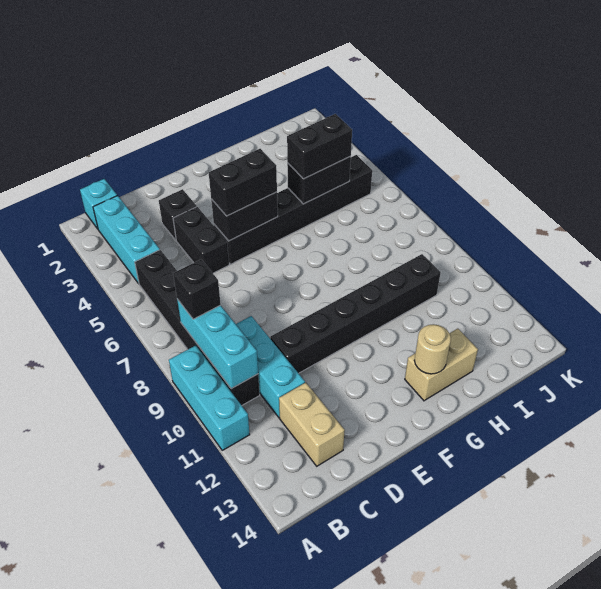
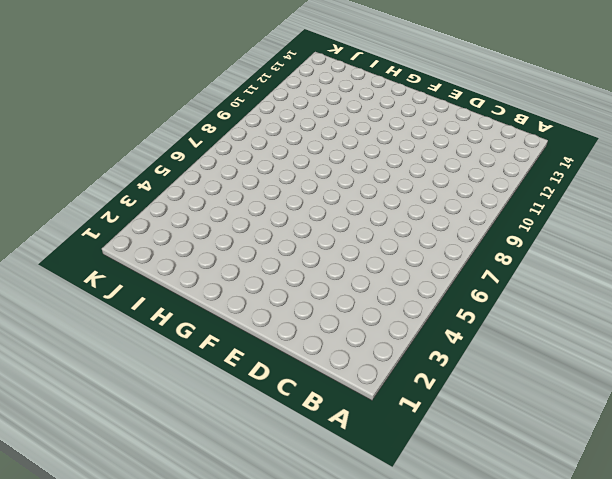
none -> cyan brick A9:A11 level 1
none -> cyan brick B1 level 1
none -> cyan brick B2:B4 level 1

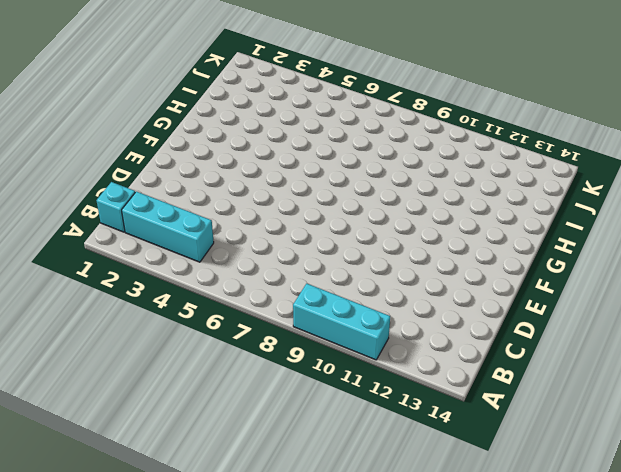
none -> black brick B5:B10 level 1
none -> cyan brick C9:C11 level 1
none -> tan brick C12:C13 level 1

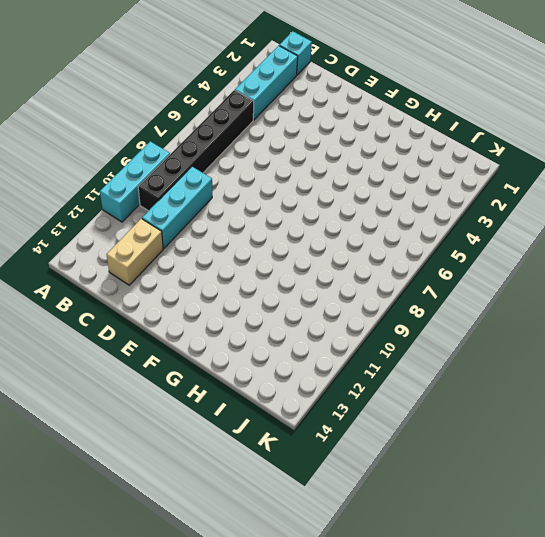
none -> black brick D3 level 1
none -> black brick D4:D5 level 1
none -> black brick D10:I10 level 1

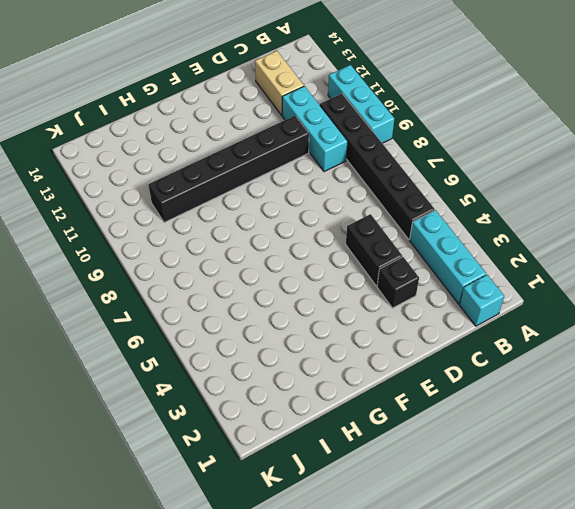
none -> black brick E5:J5 level 1
none -> tan brick G13:H13 level 1
none -> cyan brick B8:B10 level 2

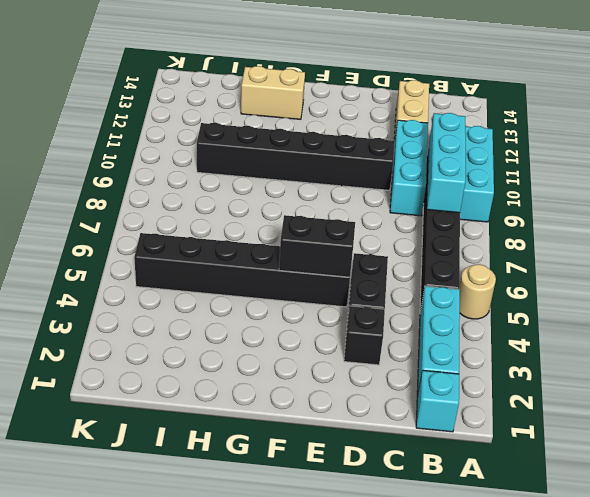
tan round brick A5 level 1 -> tan round brick G13 level 2
none -> black brick H5:I5 level 2
none -> black brick B8 level 3
none -> black brick E5:F5 level 3

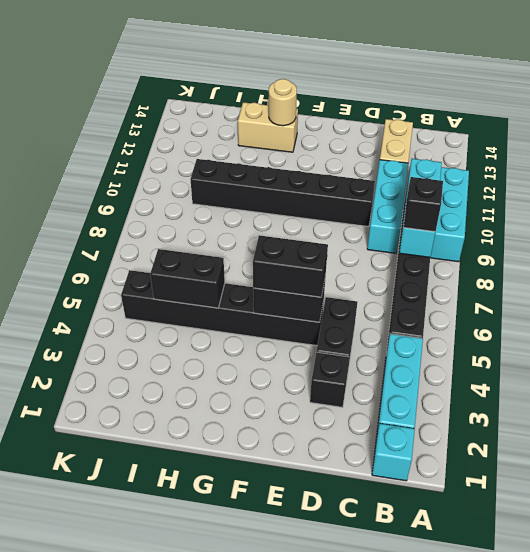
none -> black brick H5:I5 level 3

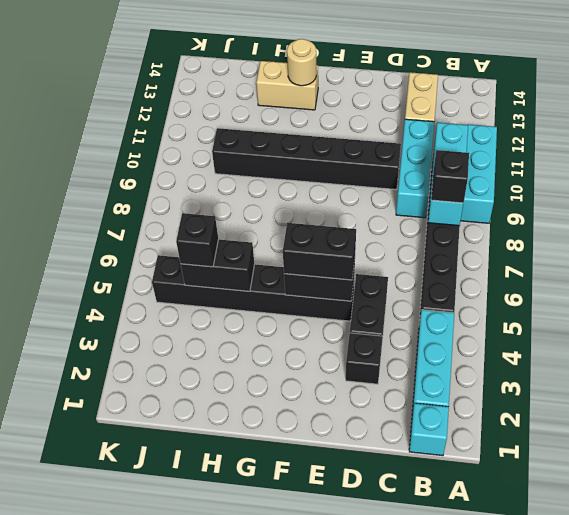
black brick I5 level 3 -> black brick H5:I5 level 3

